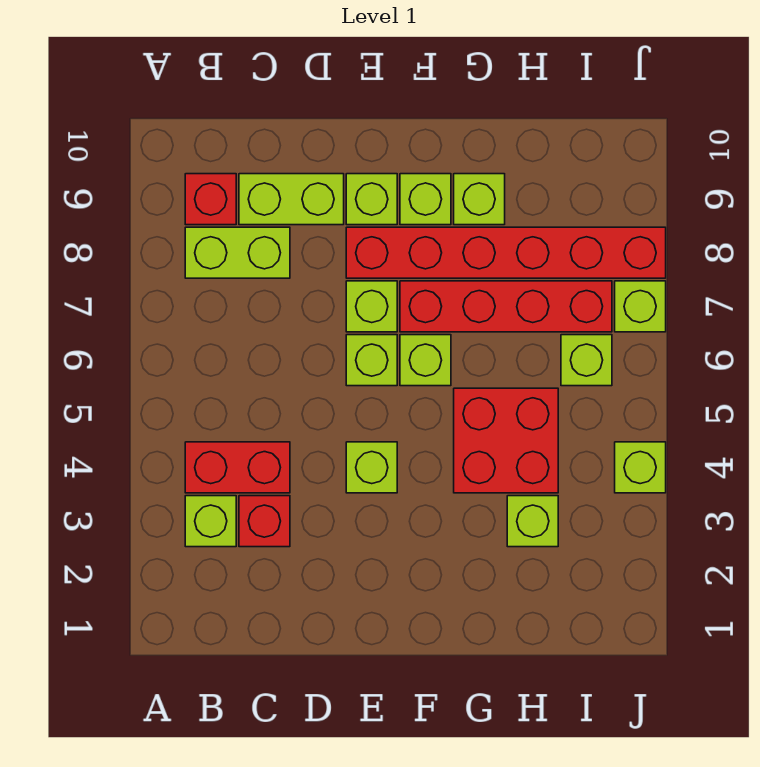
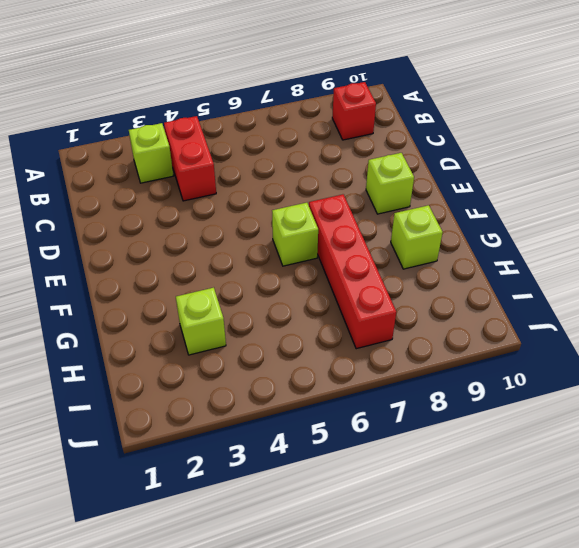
none -> lime brick B8:C8 level 1
none -> red brick C3 level 1
none -> lime brick C9:D9 level 1

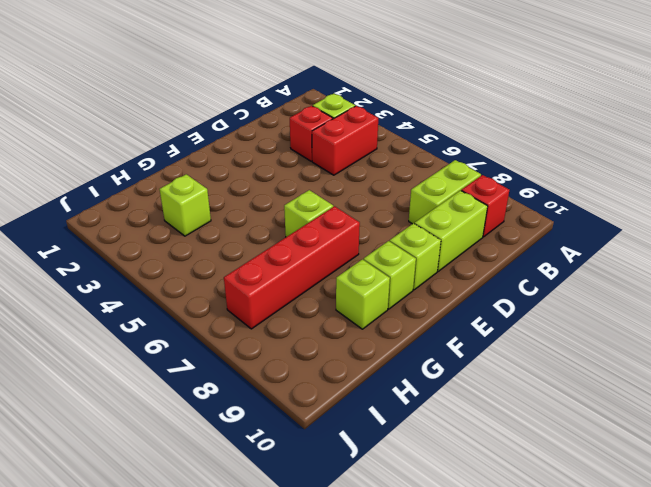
none -> lime brick E4 level 1
none -> lime brick E6 level 1
none -> lime brick E7 level 1

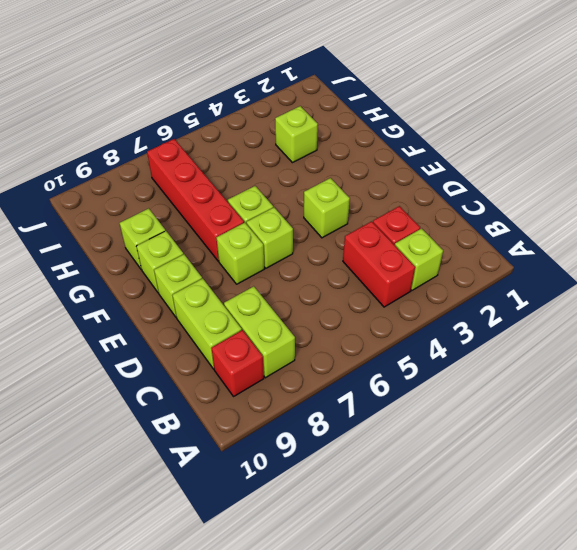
none -> red brick E8:J8 level 1
none -> red brick G4:H5 level 1
none -> lime brick I6 level 1

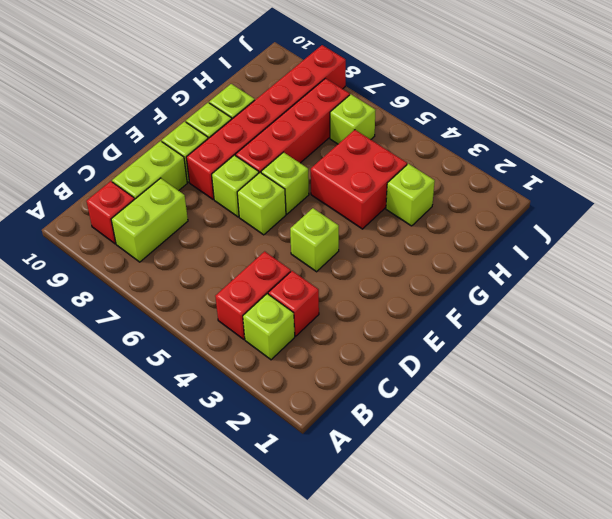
none -> lime brick J4 level 1
none -> lime brick J7 level 1

